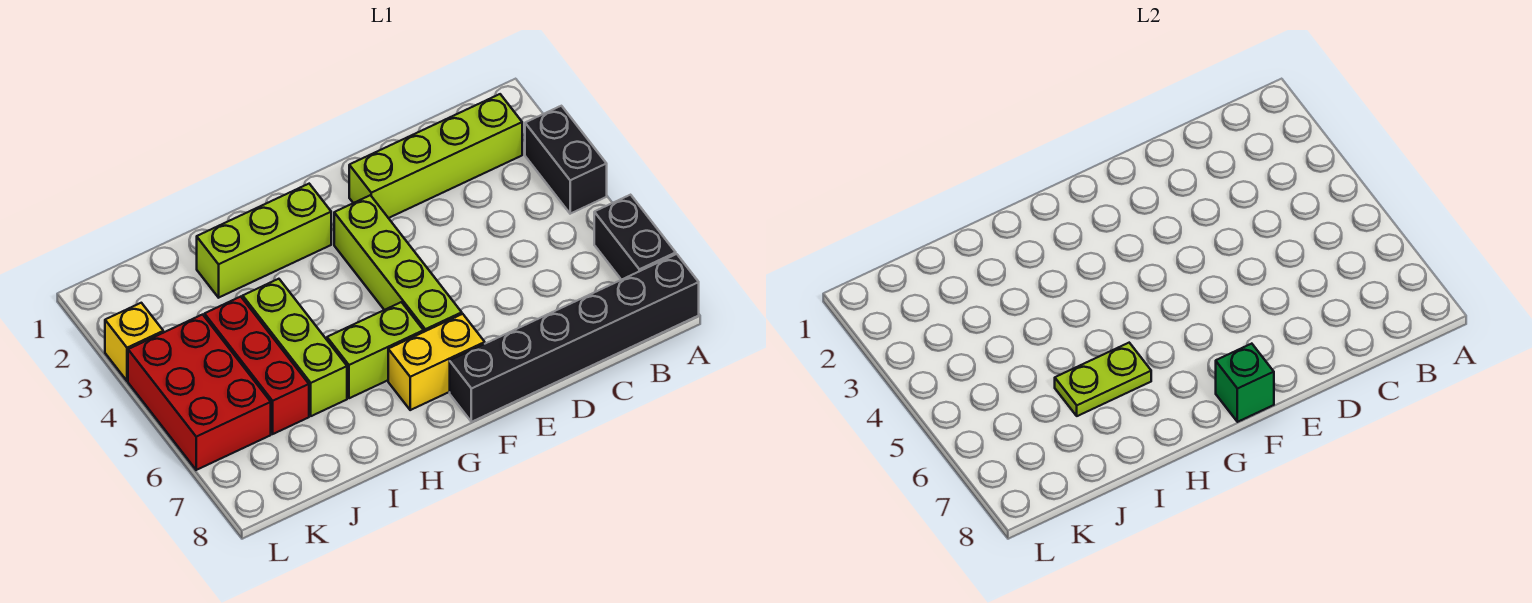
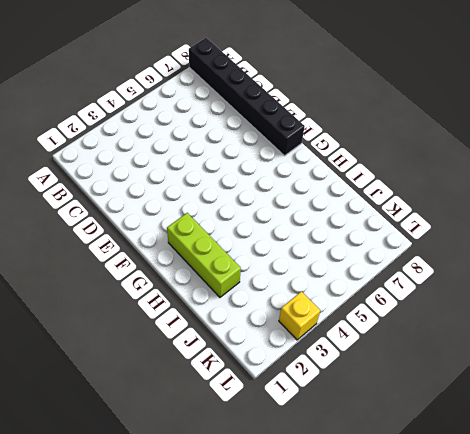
none -> black brick A3:A4 level 1
none -> black brick A6:A7 level 1
none -> lime brick B2:E2 level 1

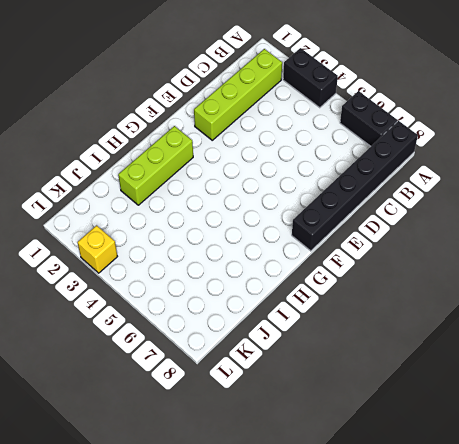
none -> lime brick F3:F6 level 1
none -> yellow brick F7:G7 level 1
none -> lime brick G6:H6 level 1

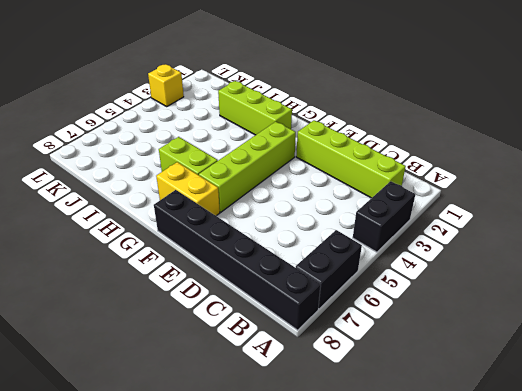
none -> lime brick I4:I6 level 1
none -> red brick J4:J6 level 1
none -> red brick K4:L6 level 1

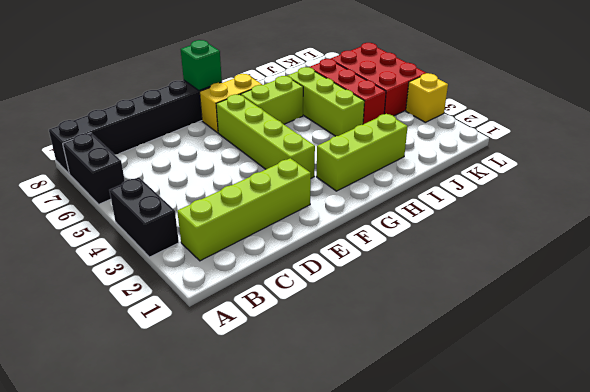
none -> lime plate H6:I6 level 2

